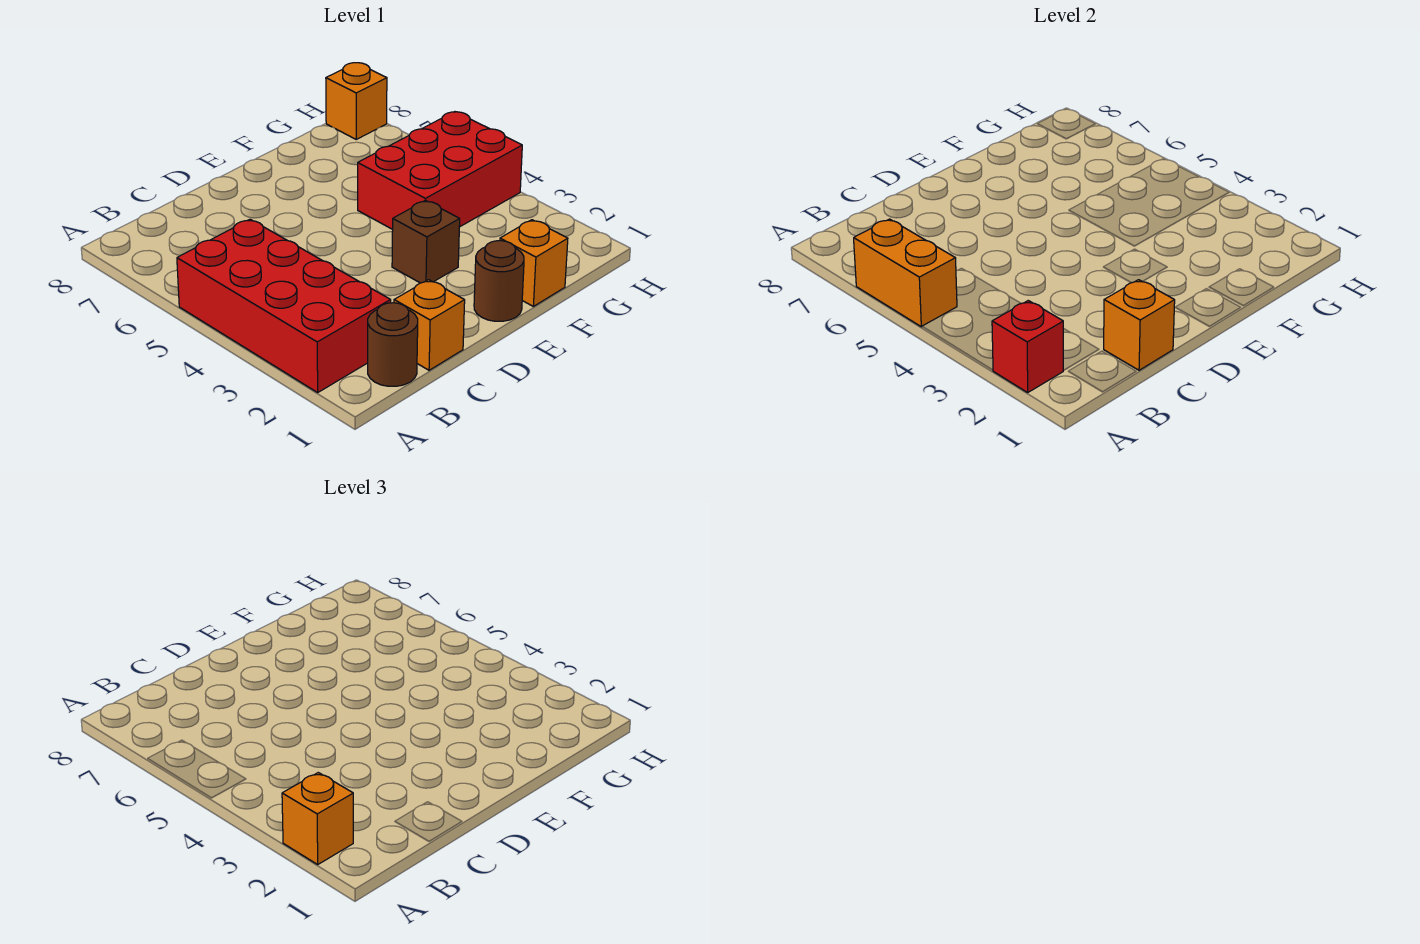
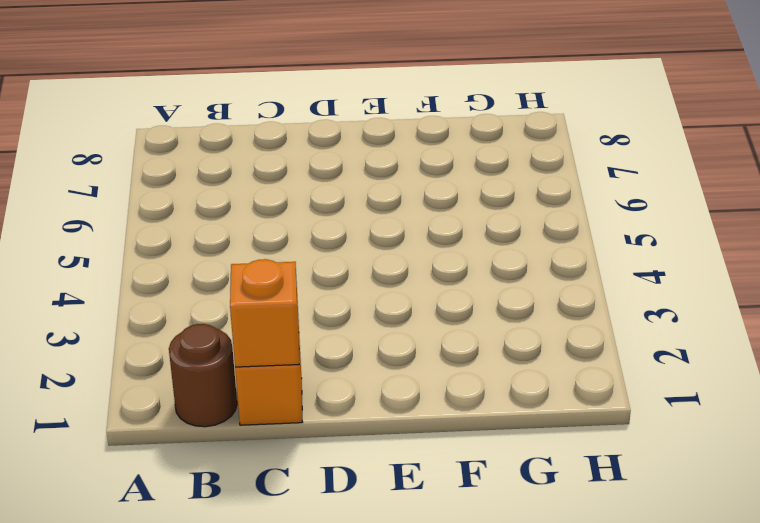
none -> red brick A2:B5 level 1
none -> brown round brick E1 level 1
none -> brown brick E3 level 1

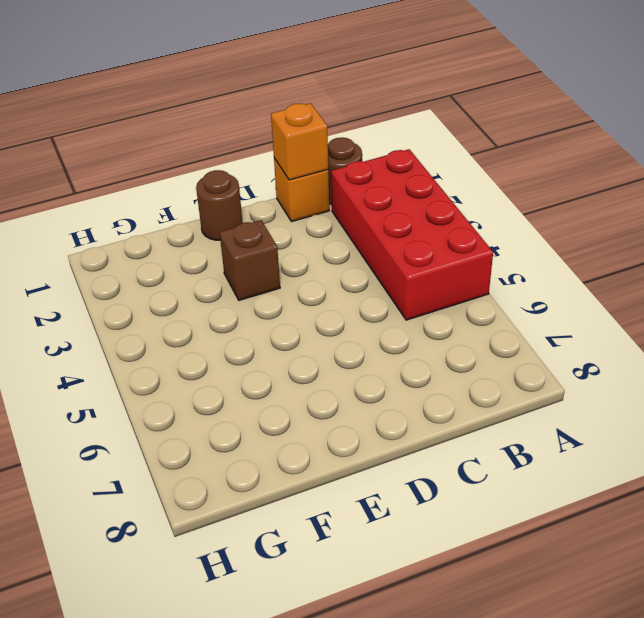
none -> orange brick F1 level 1
none -> red brick F4:H5 level 1
none -> orange brick H8 level 1

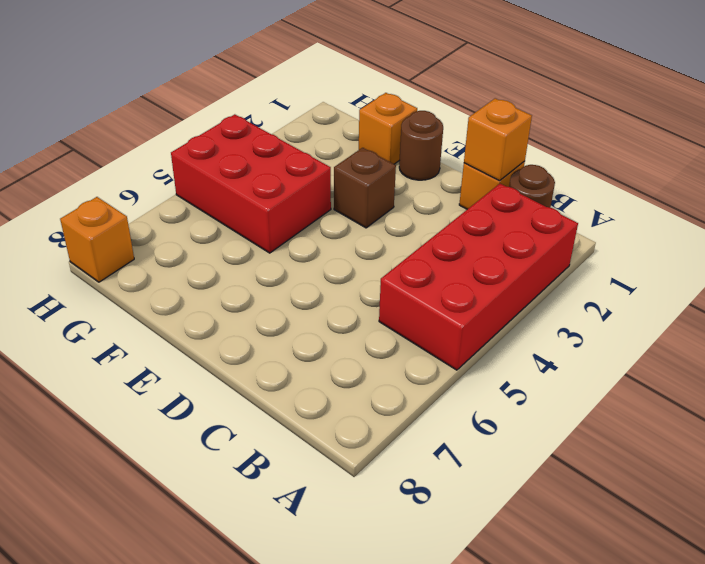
none -> red brick A2 level 2
none -> orange brick A5:A6 level 2
none -> orange brick A2 level 3

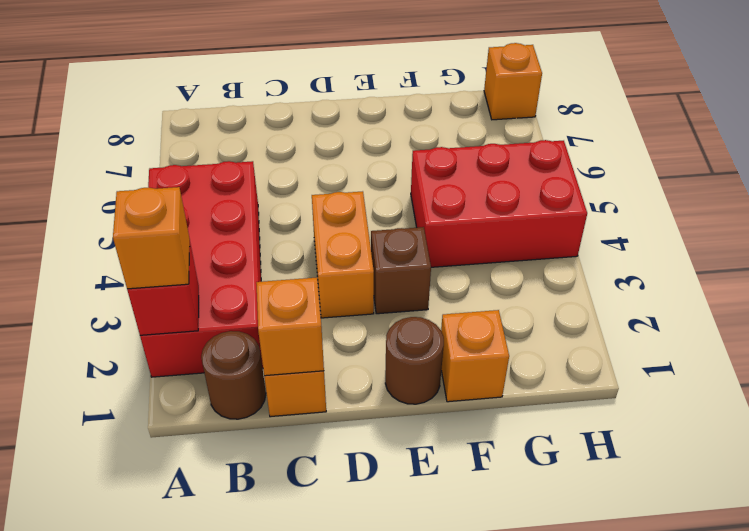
orange brick D3:D4 level 1 -> orange brick A5:A6 level 2

